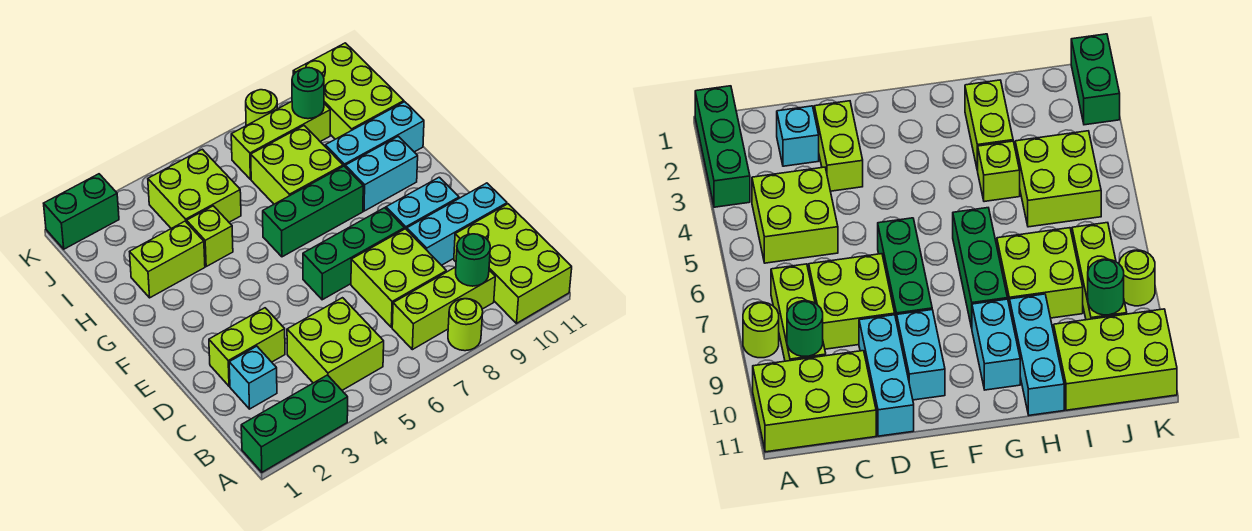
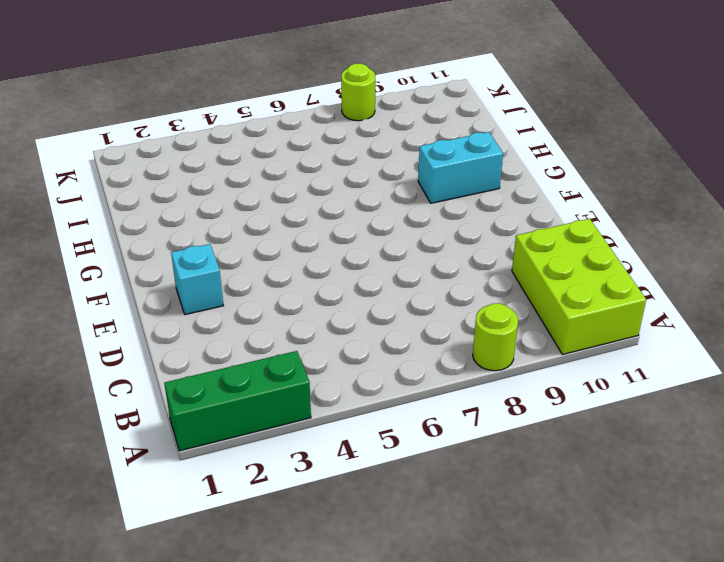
cyan brick E2 level 1 -> cyan brick C2 level 1
none -> lime brick B4:C5 level 1
none -> lime brick B7:B9 level 1
none -> lime brick C7:D8 level 1

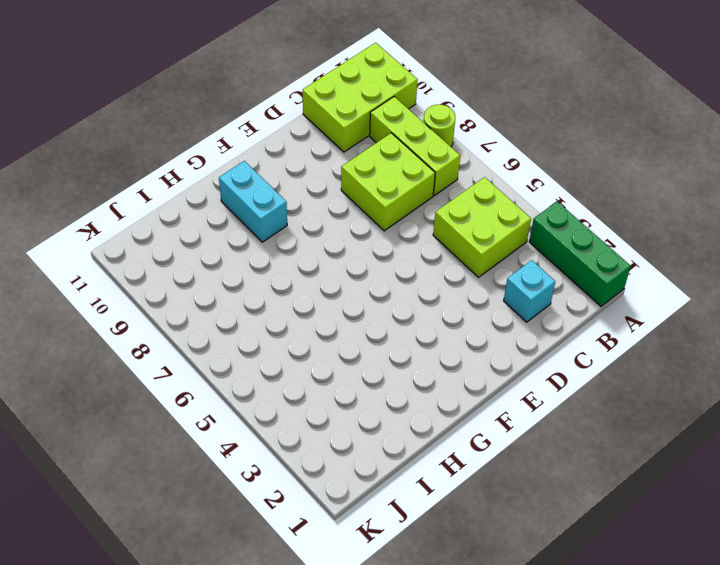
none -> lime brick D2:D3 level 1
none -> cyan brick D9:D11 level 1
none -> green brick E6:E8 level 1

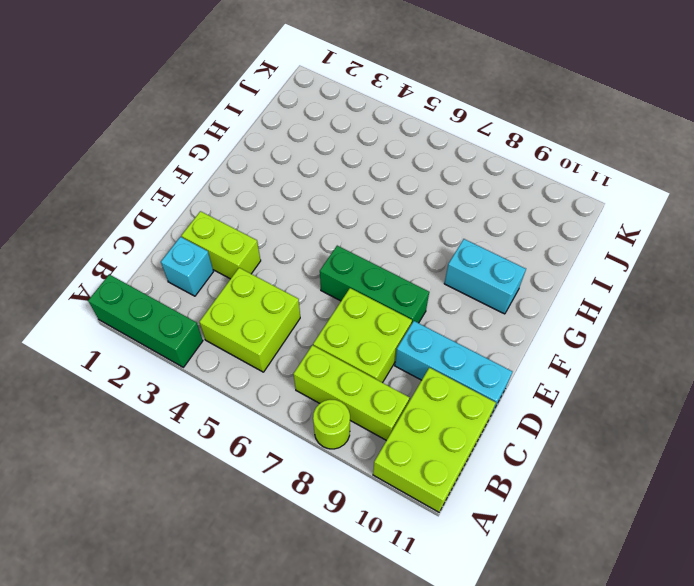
none -> cyan brick E9:E10 level 1
none -> green brick G6:G8 level 1
none -> lime brick H2:H3 level 1

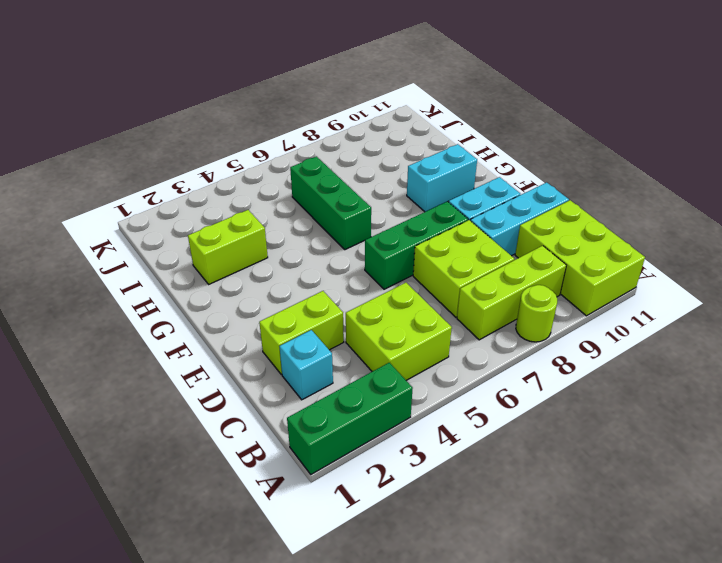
green brick G6:I6 level 1 -> green brick G6:G8 level 1
none -> lime brick H4 level 1
none -> lime brick H7:I8 level 1
none -> cyan brick H9:H11 level 1

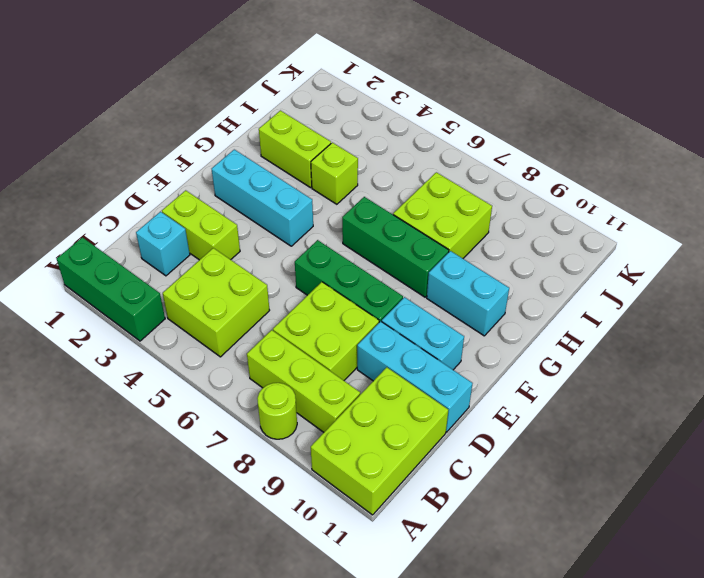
cyan brick F2:F4 level 1 -> cyan brick H9:H11 level 1
none -> lime brick I4:J5 level 1
none -> lime brick I10:K11 level 1
none -> lime brick J7:J9 level 1

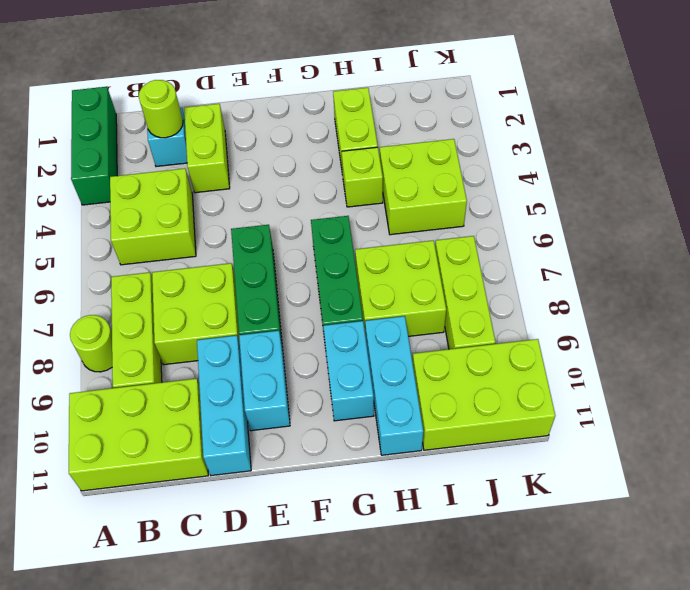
lime round brick C2 level 2 -> lime round brick K8 level 1
none -> green brick K1:K2 level 1
none -> green round brick B9 level 2
none -> green round brick J9 level 2

